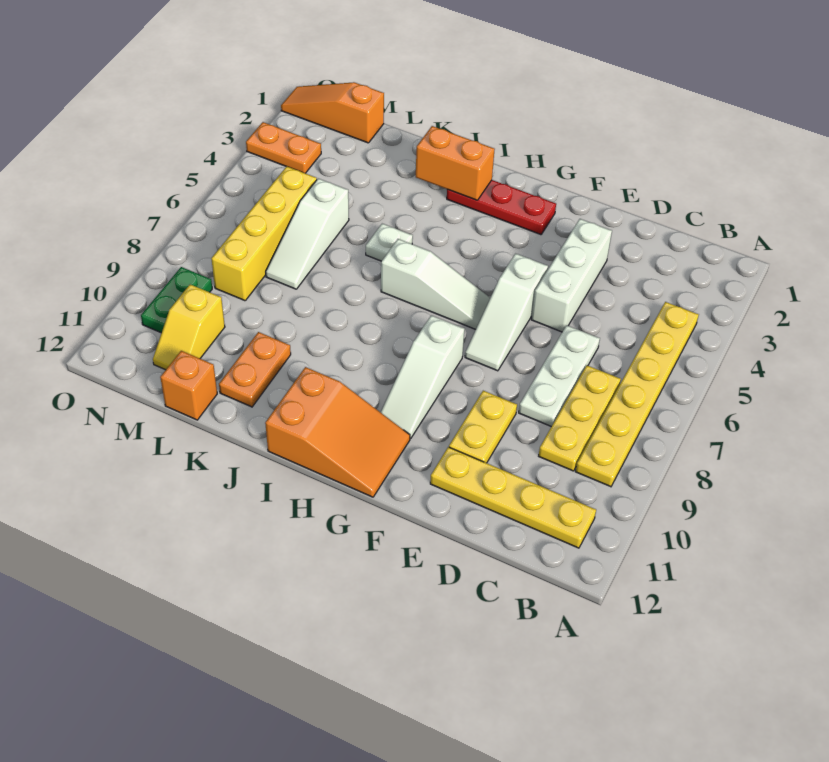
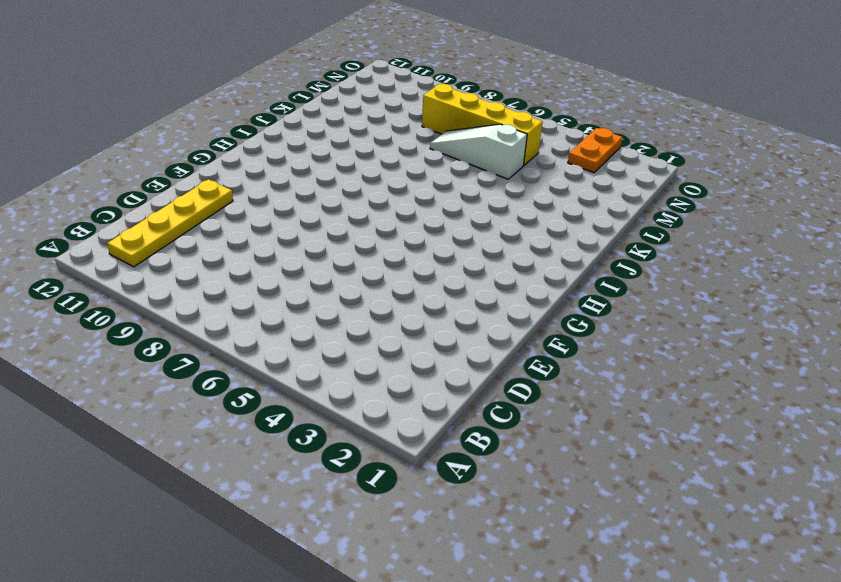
none -> yellow plate B4:B9 level 1
none -> yellow plate C7:C9 level 1
none -> white plate D6:D8 level 1

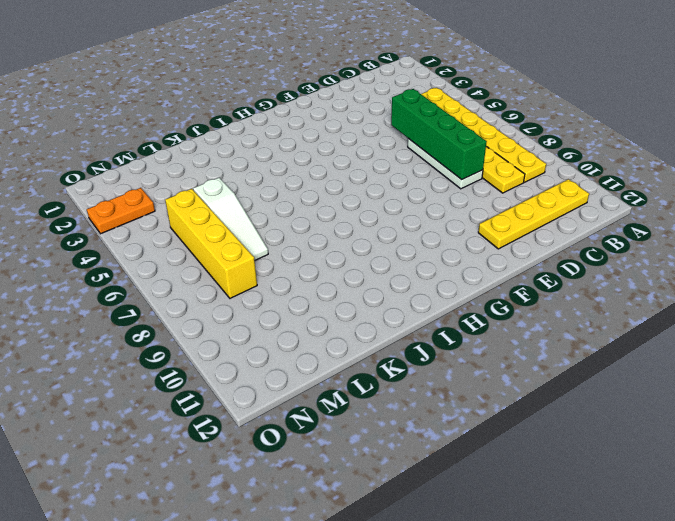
green brick D5:D8 level 2 -> none
none -> white brick E3:E5 level 1
none -> yellow plate E9:E10 level 1
none -> white slope F5:F7 level 1 top 5

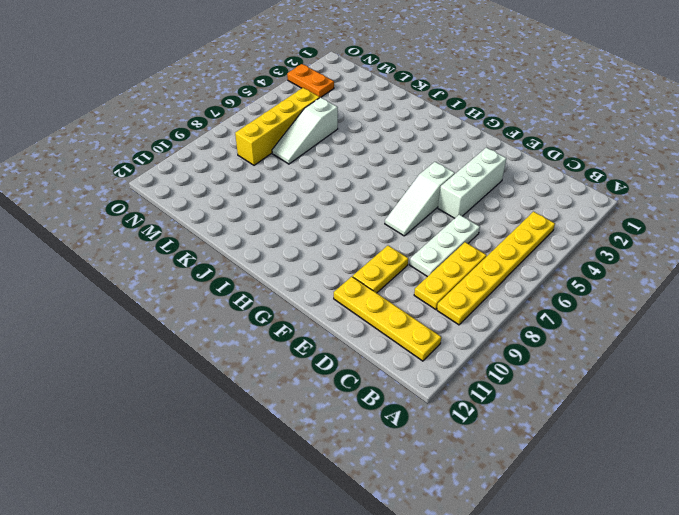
none -> red plate G2:I2 level 1
none -> white slope G6:I6 level 1 top I
none -> white slope G8:G10 level 1 top 8

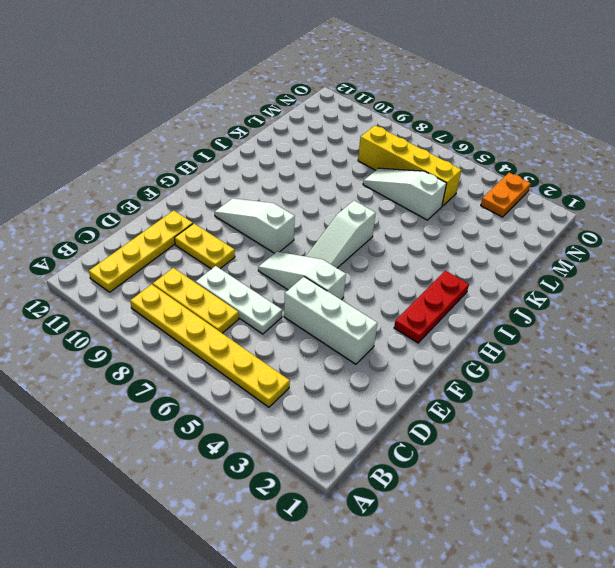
none -> orange slope G11:I12 level 1 top I
none -> white plate J5 level 1
none -> orange plate K10:K11 level 1

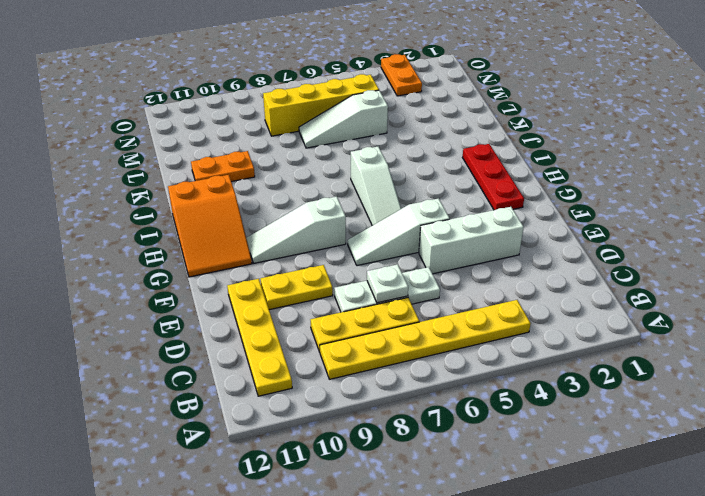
white plate D7 level 2 -> white plate J5 level 1
none -> orange brick L12 level 1
none -> orange slope M1:O1 level 1 top M
none -> yellow slope M10:M11 level 1 top 10

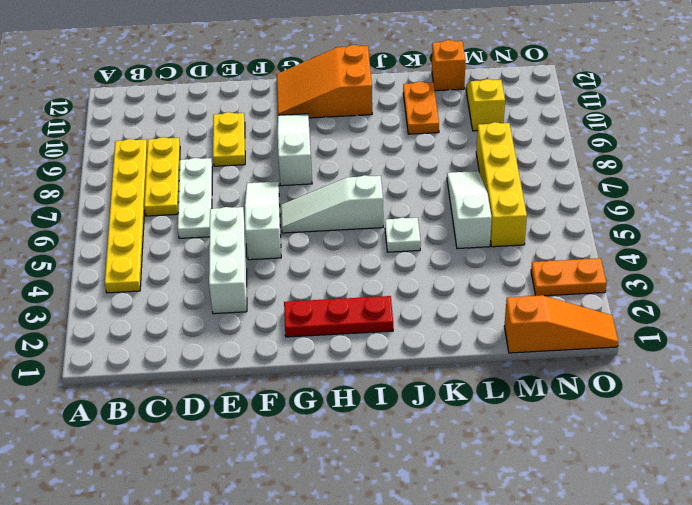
none -> yellow plate B11:E11 level 1
none -> green plate N9:N10 level 1
none -> orange brick I2:J2 level 2

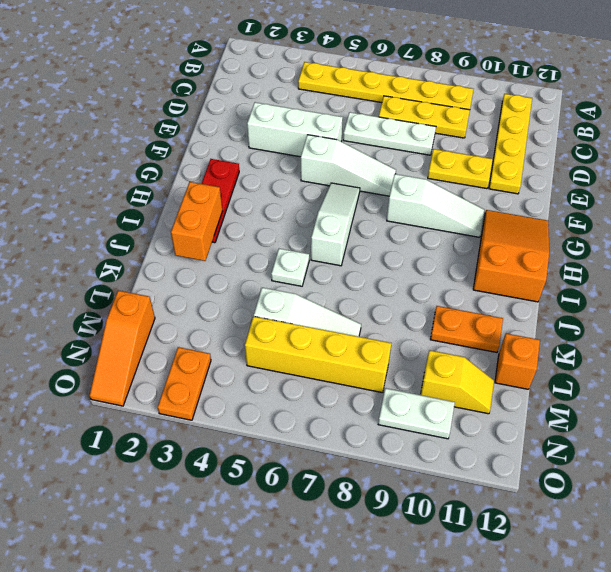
white plate N9:N10 level 1 -> green plate N9:N10 level 1

